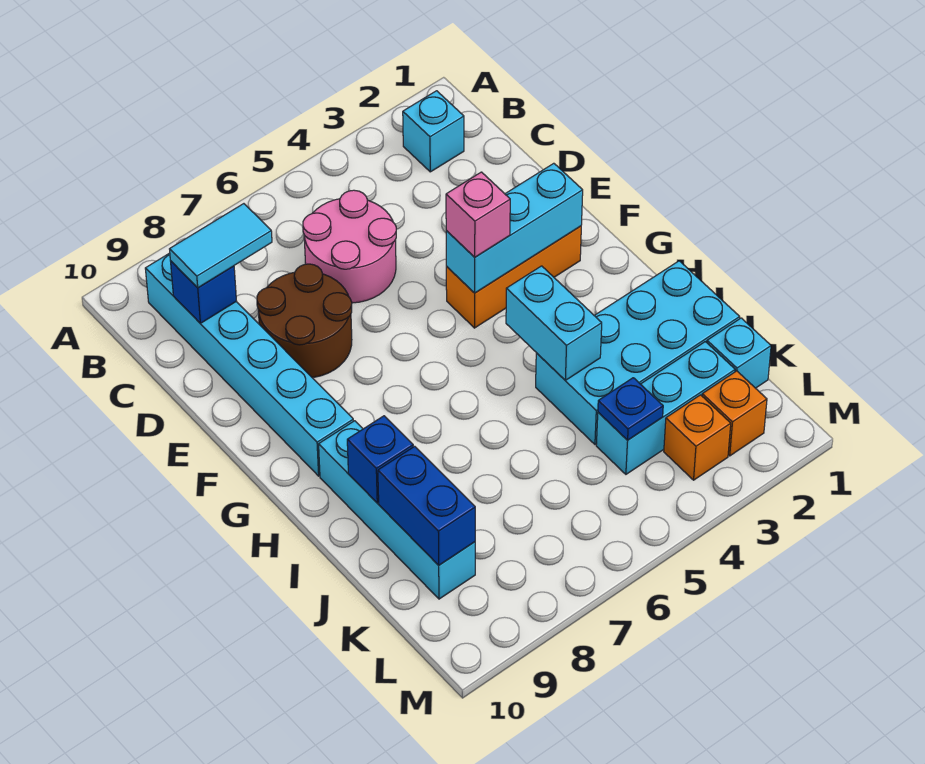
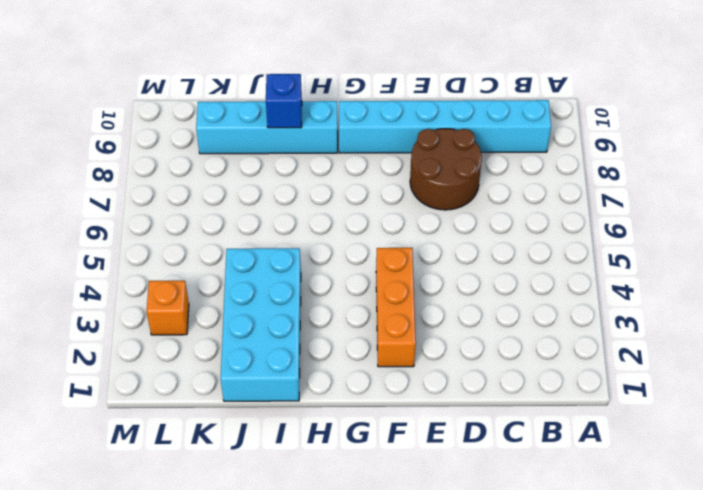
none -> cyan brick B2 level 1
none -> pink round brick C5:D6 level 1
none -> cyan brick K1 level 1

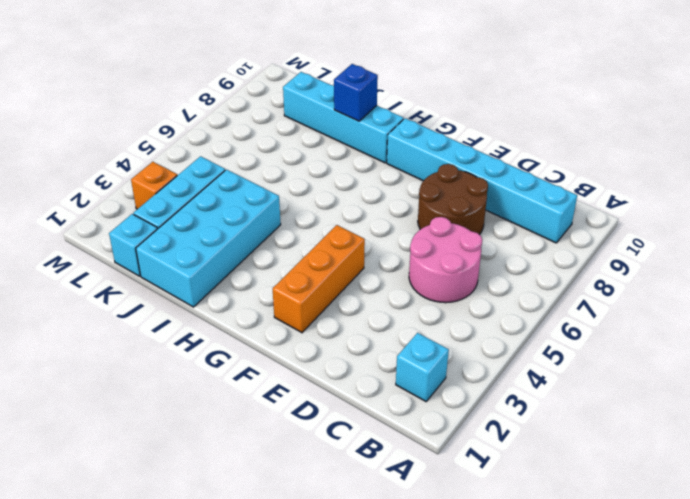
none -> orange brick L2 level 1
none -> blue brick C9 level 2
none -> cyan brick F2:F4 level 2

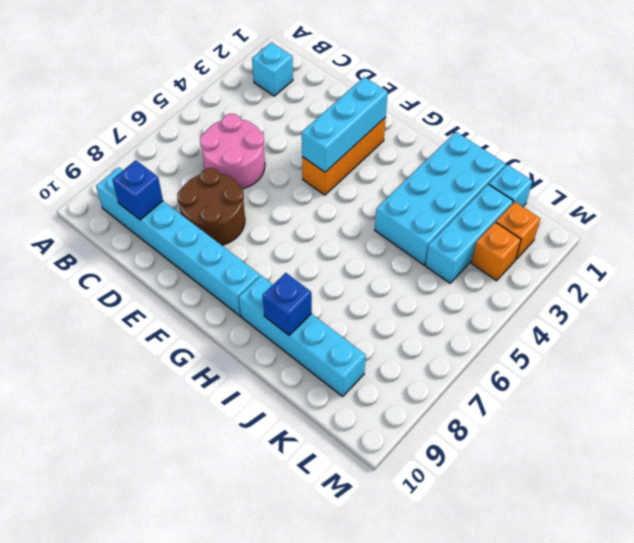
none -> cyan brick H4:I4 level 2
none -> blue brick J9:K9 level 2
none -> blue plate K4 level 2

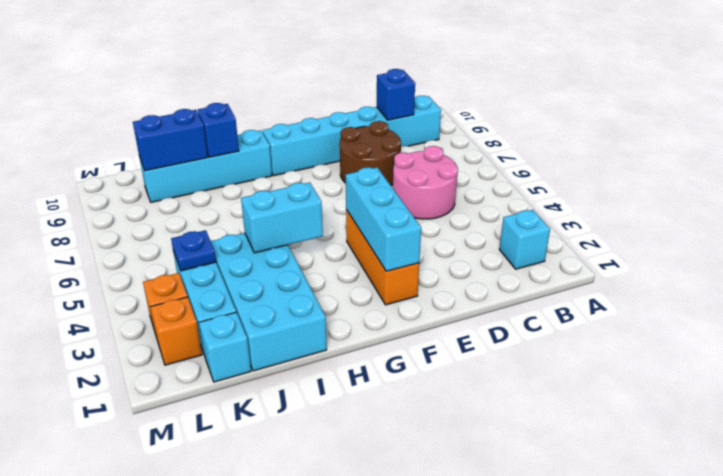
none -> cyan tile C8:C9 level 3
none -> pink brick F4 level 3

